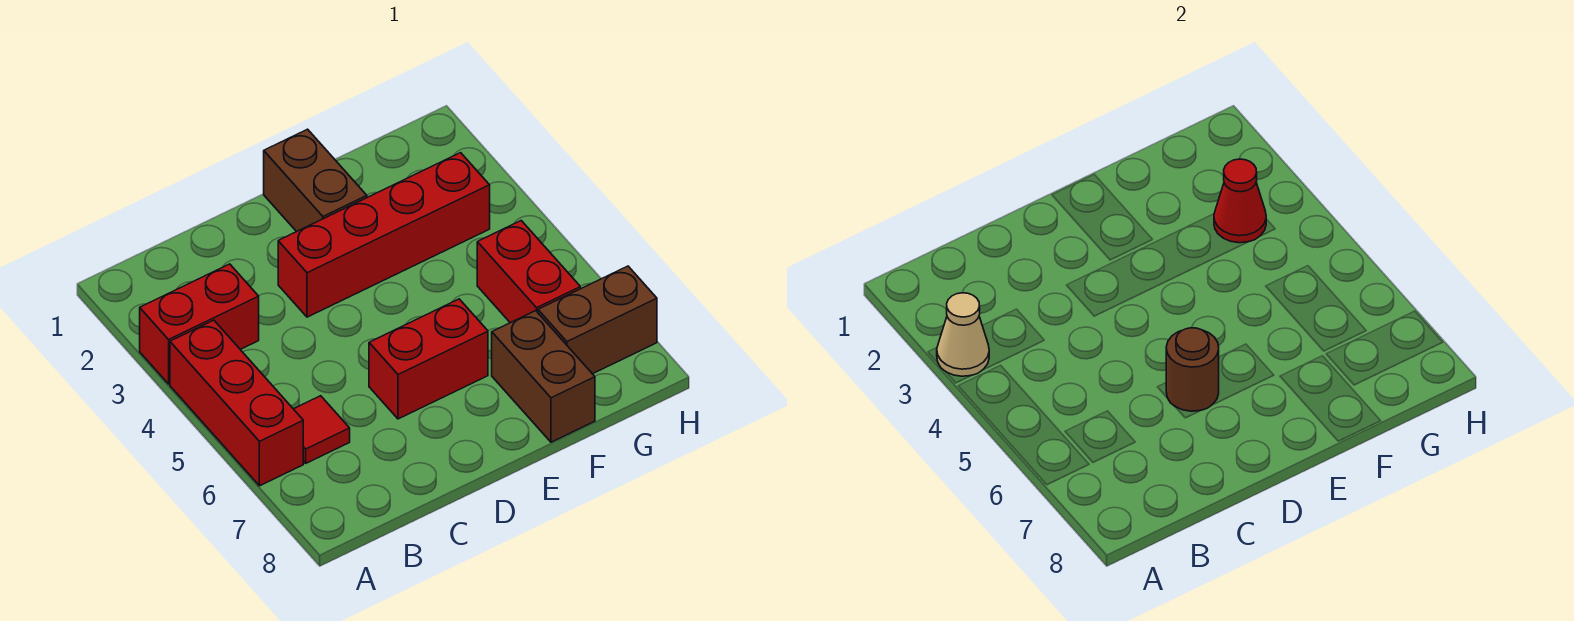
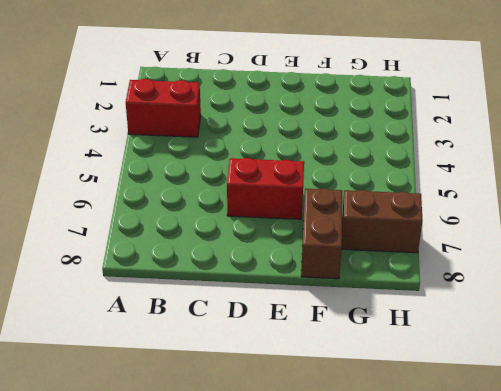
none -> red brick A4:A6 level 1
none -> red tile B6 level 1
none -> red brick D3:G3 level 1

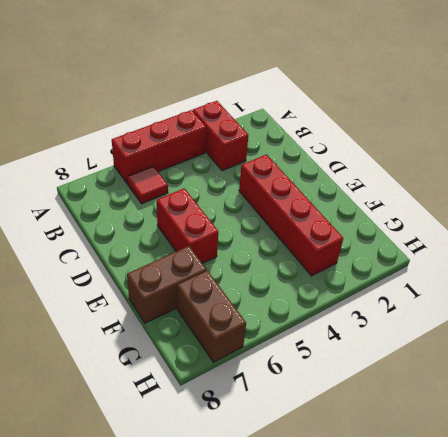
none -> brown brick E1:E2 level 1
none -> red brick G5:G6 level 1
none -> tan cone A3 level 2

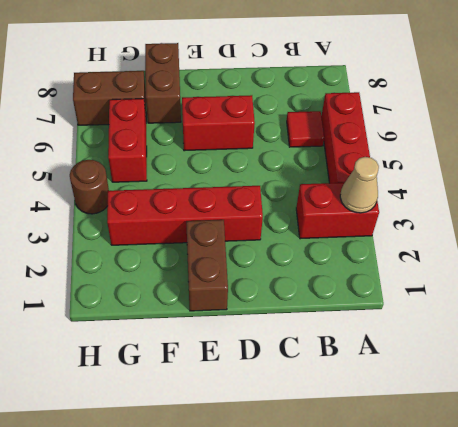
brown round brick H4 level 1 -> brown round brick D6 level 2
none -> red cone G3 level 2

